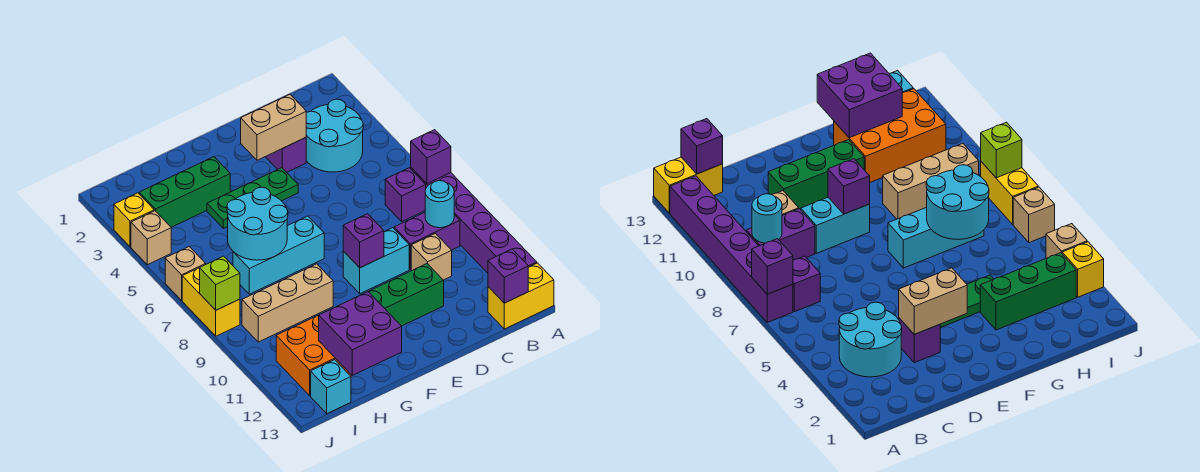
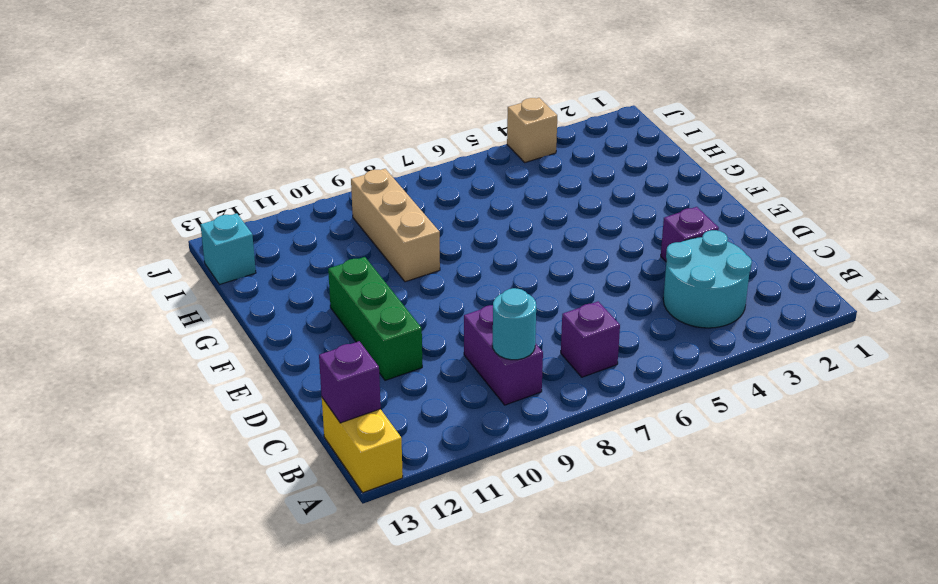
none -> purple brick A7:A12 level 1
none -> tan brick C10 level 1
none -> cyan brick D9:E9 level 1

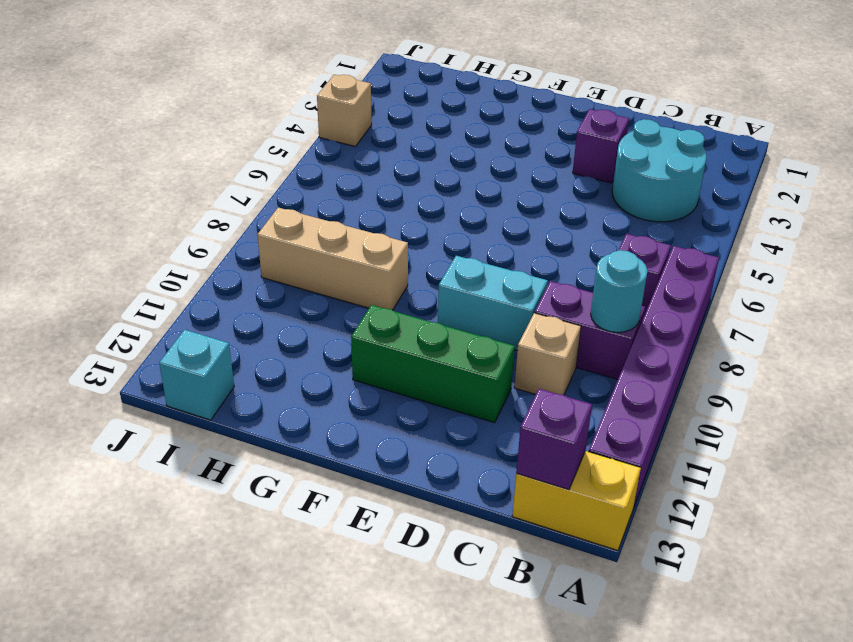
none -> green plate E4:G4 level 1
none -> cyan brick F7:H7 level 1
none -> green brick G3:I3 level 1

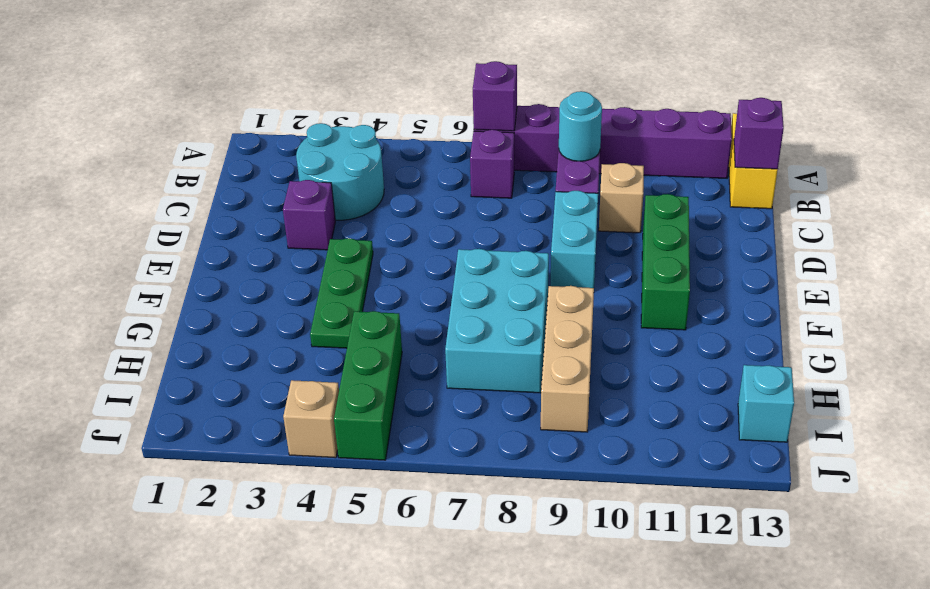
cyan brick F7:H8 level 1 -> cyan brick F7:H7 level 1
green brick H5:J5 level 1 -> green brick G3:I3 level 1
none -> orange brick G11:I12 level 1
none -> yellow brick J3 level 1
none -> tan brick J6 level 1

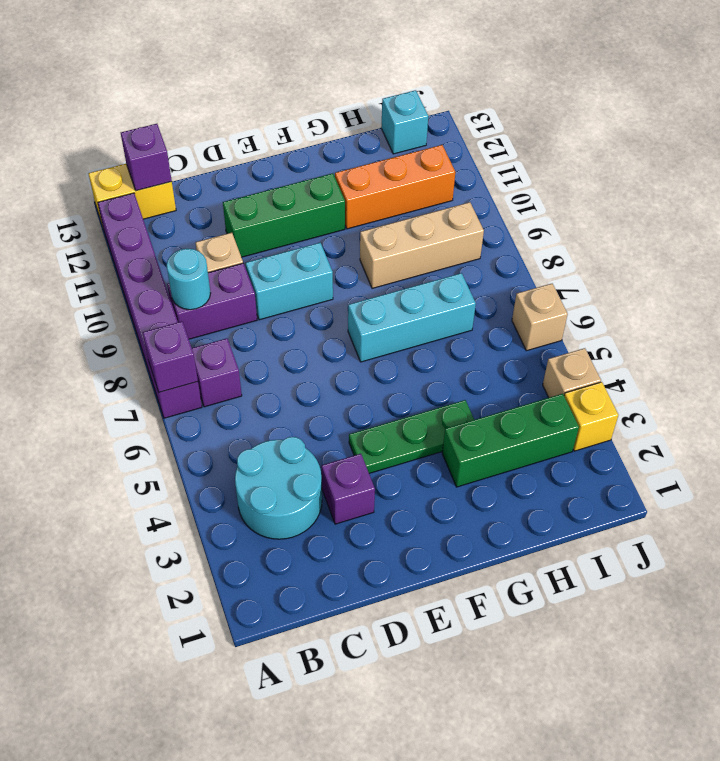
orange brick G11:I11 level 1 -> orange brick G11:I12 level 1
none -> yellow brick J7:J8 level 1
none -> tan brick D3:E3 level 2
none -> purple brick E9 level 2

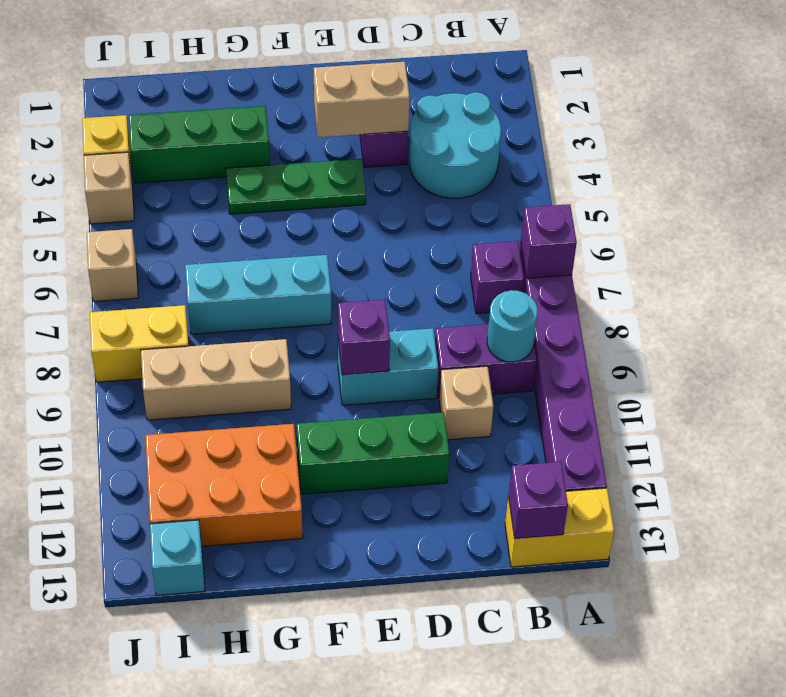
yellow brick I8:J8 level 1 -> yellow brick J7:J8 level 1
none -> cyan round brick G6:H7 level 2
none -> purple brick G12:H13 level 2
none -> lime brick J8 level 2

